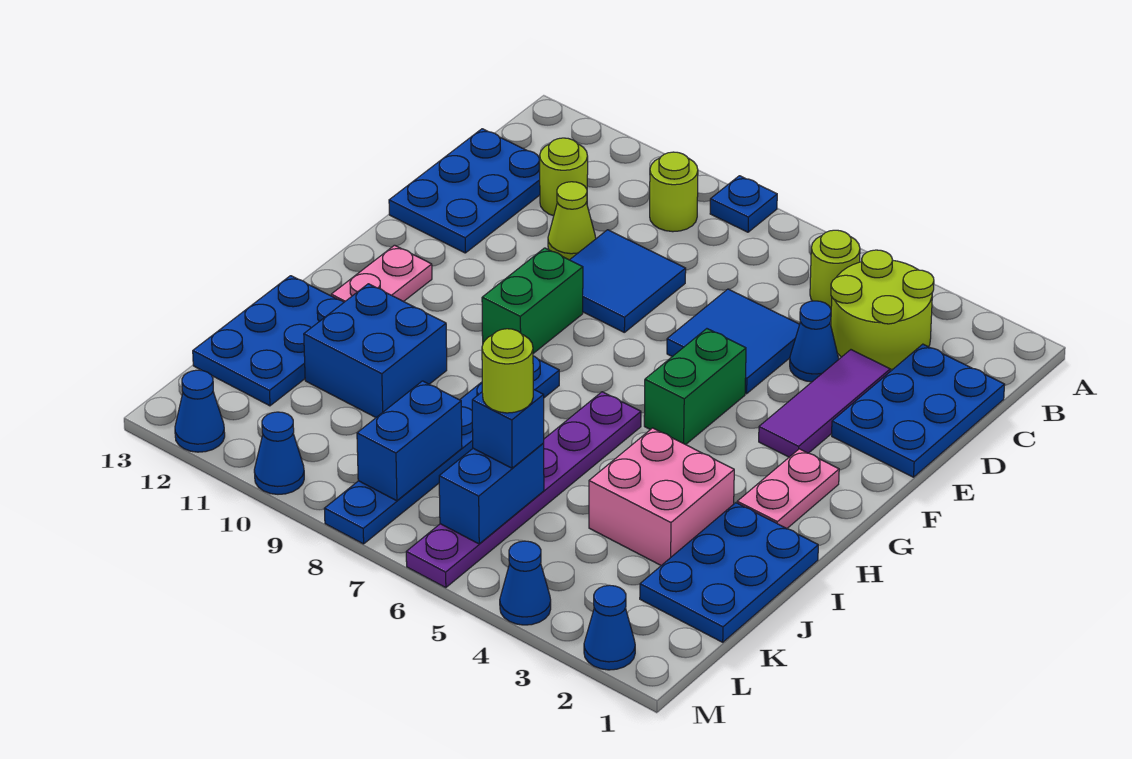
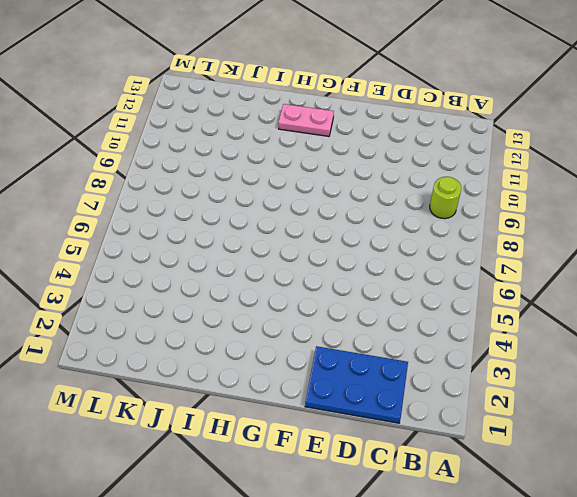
none -> blue plate A8 level 1
none -> lime round brick B3:C4 level 1
none -> lime round brick B5 level 1
none -> lime round brick C11 level 1

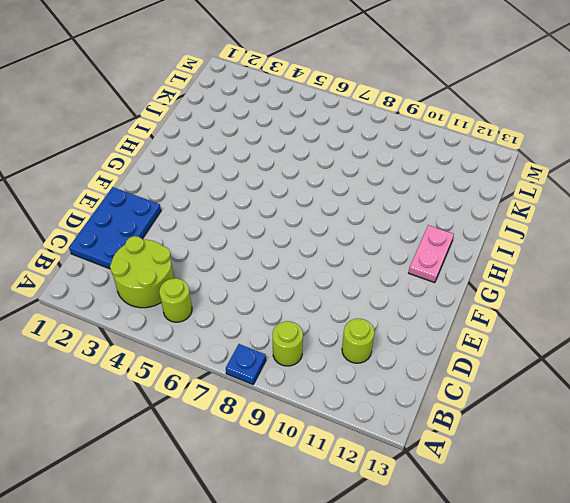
none -> blue plate C12:E13 level 1
none -> purple tile D3:F3 level 1
none -> blue cone D4 level 1
none -> blue tile D5:E6 level 1

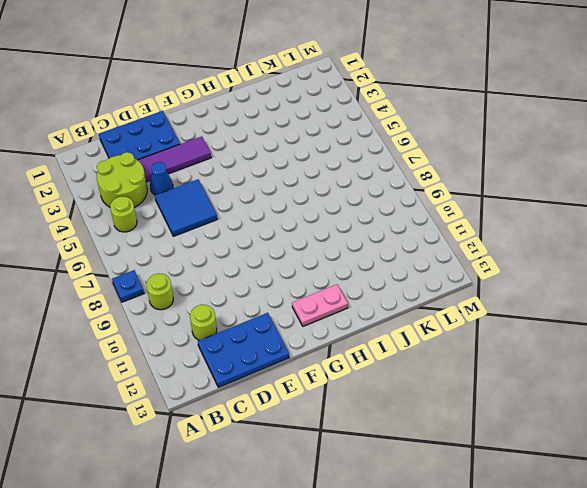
none -> blue tile D8:E9 level 1
none -> lime cone D10 level 1
none -> green brick F5:G5 level 1
none -> green brick F9:G9 level 1

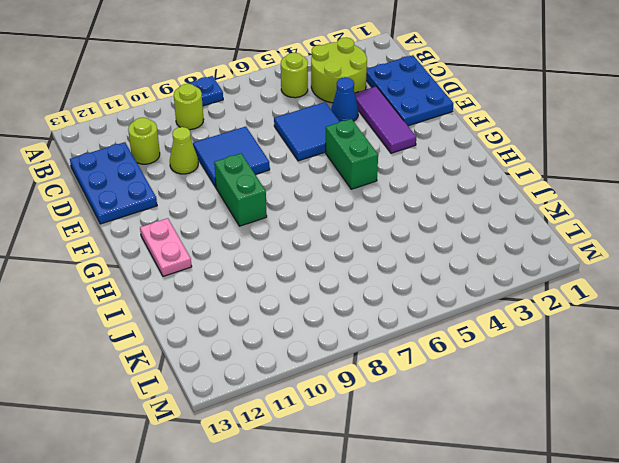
none -> pink plate G2:H2 level 1
none -> purple plate H6:M6 level 1
none -> blue plate H8:M8 level 1
none -> blue plate I1:K2 level 1

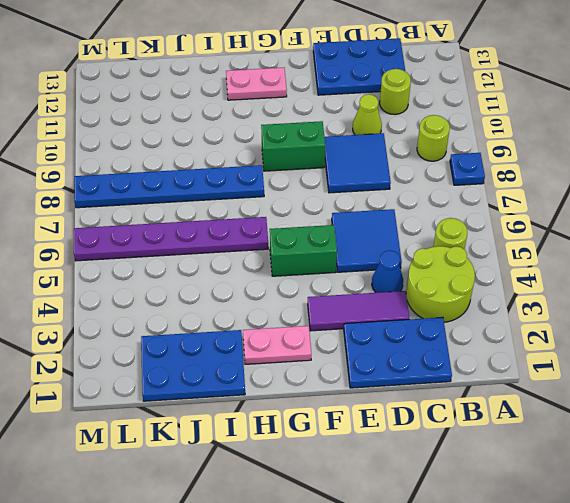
none -> pink brick I3:J4 level 1
none -> blue brick I10:J11 level 1
none -> blue plate I12:K13 level 1
none -> blue cone M2 level 1

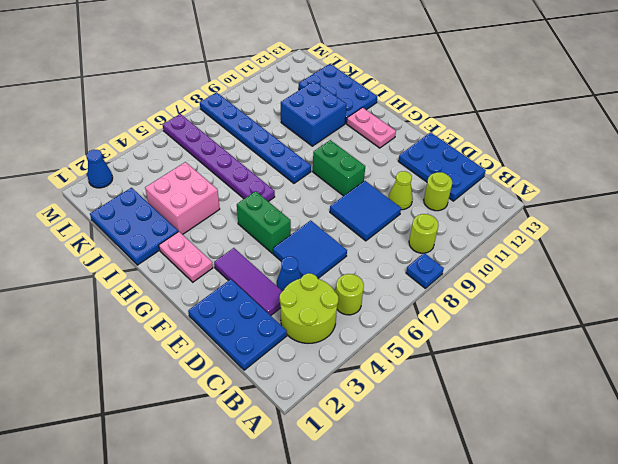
none -> blue cone M4 level 1
none -> blue cone M10 level 1
none -> blue cone M12 level 1
none -> blue brick K6:L6 level 2

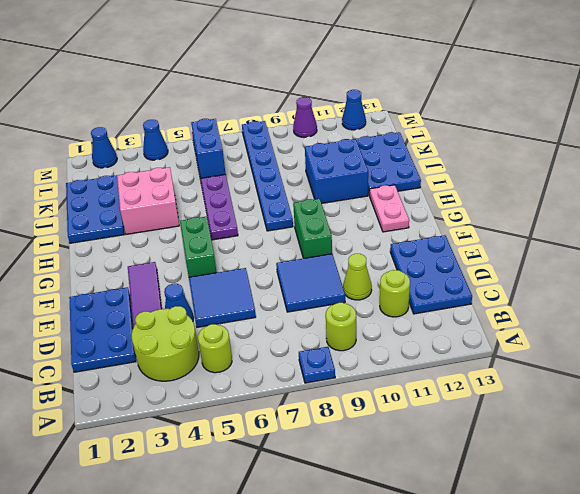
purple cone M10 level 1 -> blue cone M10 level 1
none -> pink plate G2:H2 level 1
none -> blue brick K8:L8 level 2
none -> blue brick K6 level 3
none -> lime round brick K6 level 4

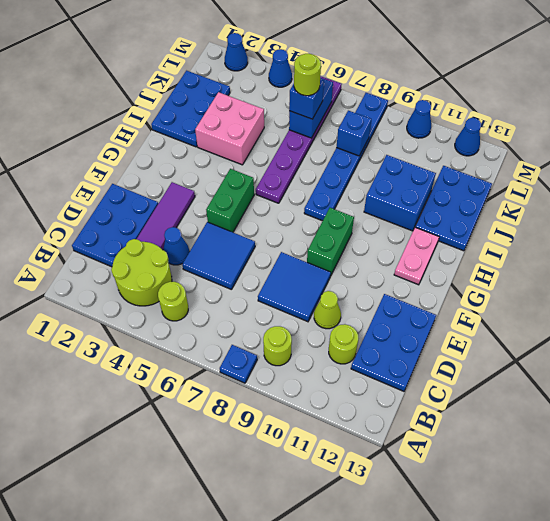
blue brick K8 level 2 -> blue brick K8:L8 level 2
none -> pink plate G2:H2 level 1

